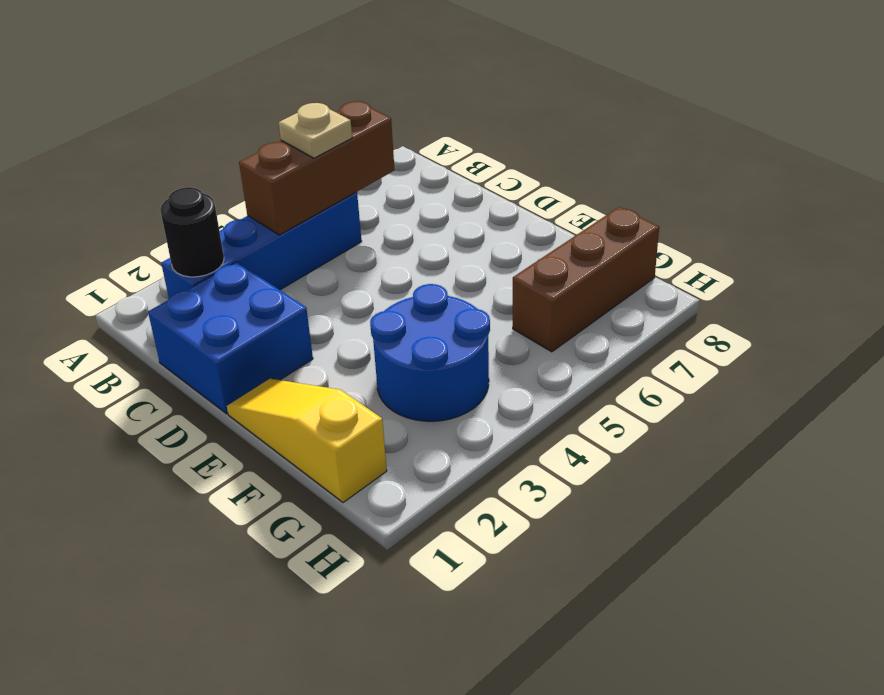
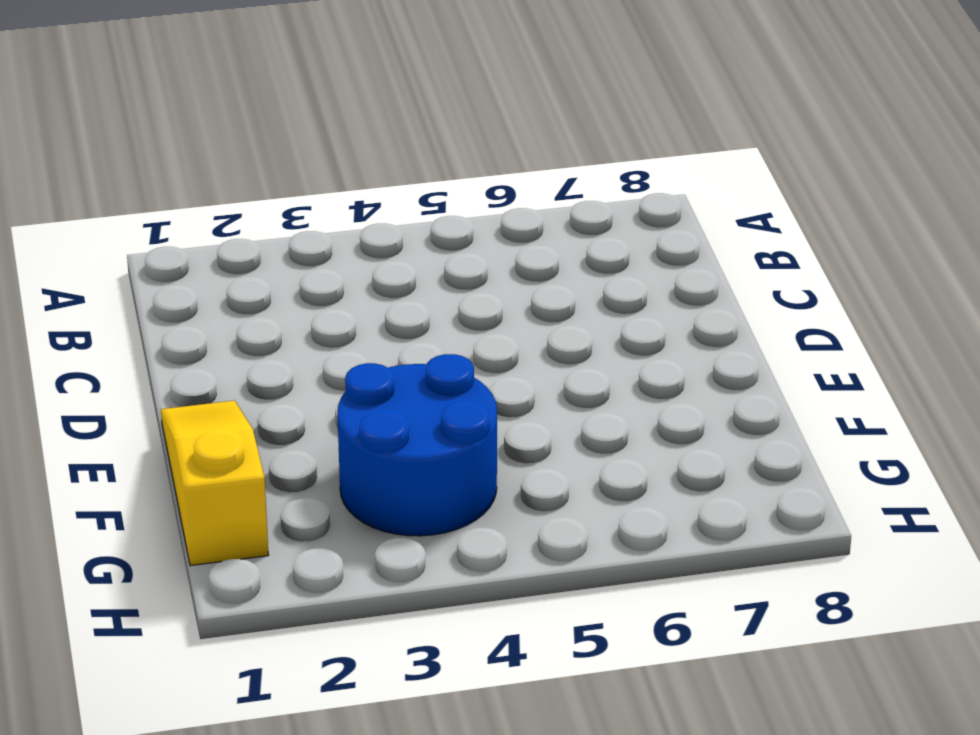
none -> blue brick B2:B5 level 1
none -> blue brick C1:D2 level 1

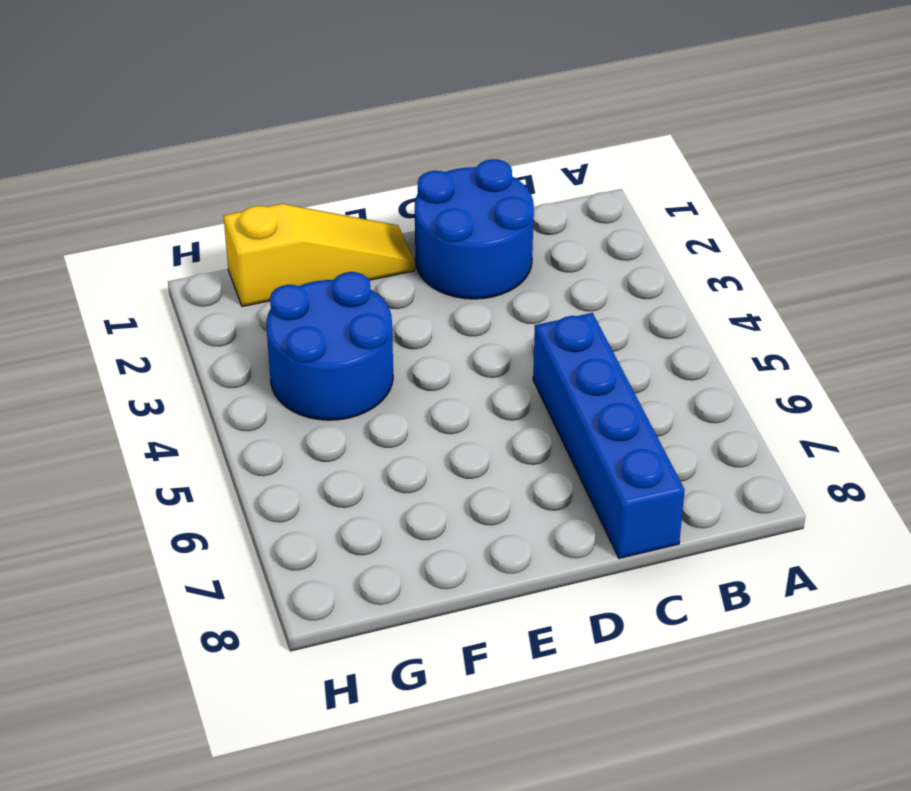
blue round brick C1:D2 level 1 -> blue brick C1:D2 level 1
blue brick C5:C8 level 1 -> blue brick B2:B5 level 1
none -> brown brick G6:G8 level 1
none -> black round brick B2 level 2

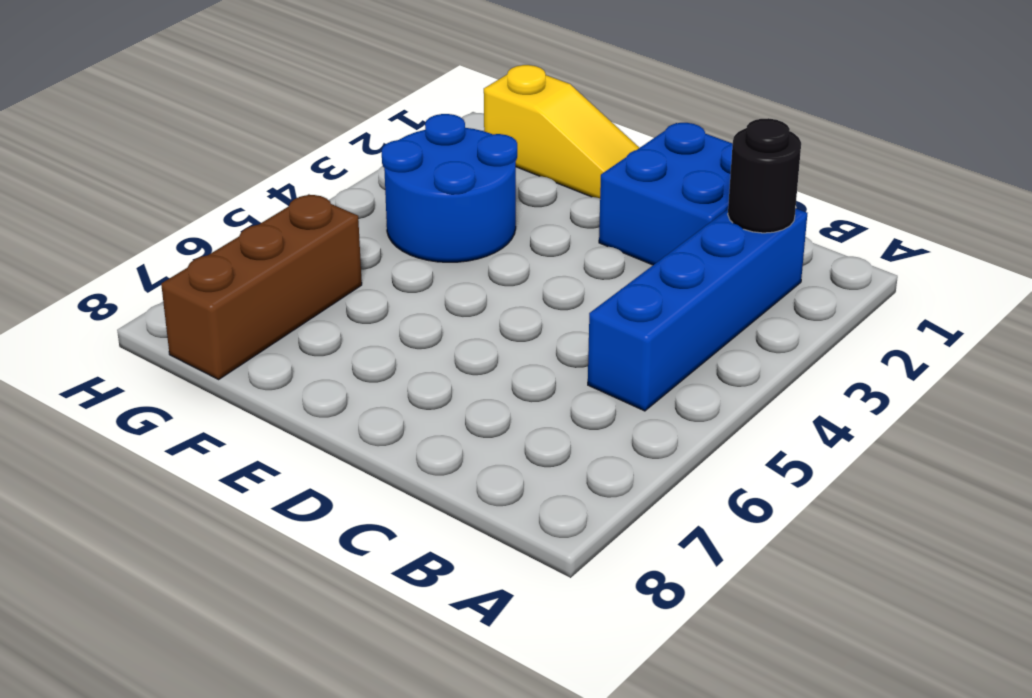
none -> brown brick B4:B6 level 2
none -> tan plate B5 level 3

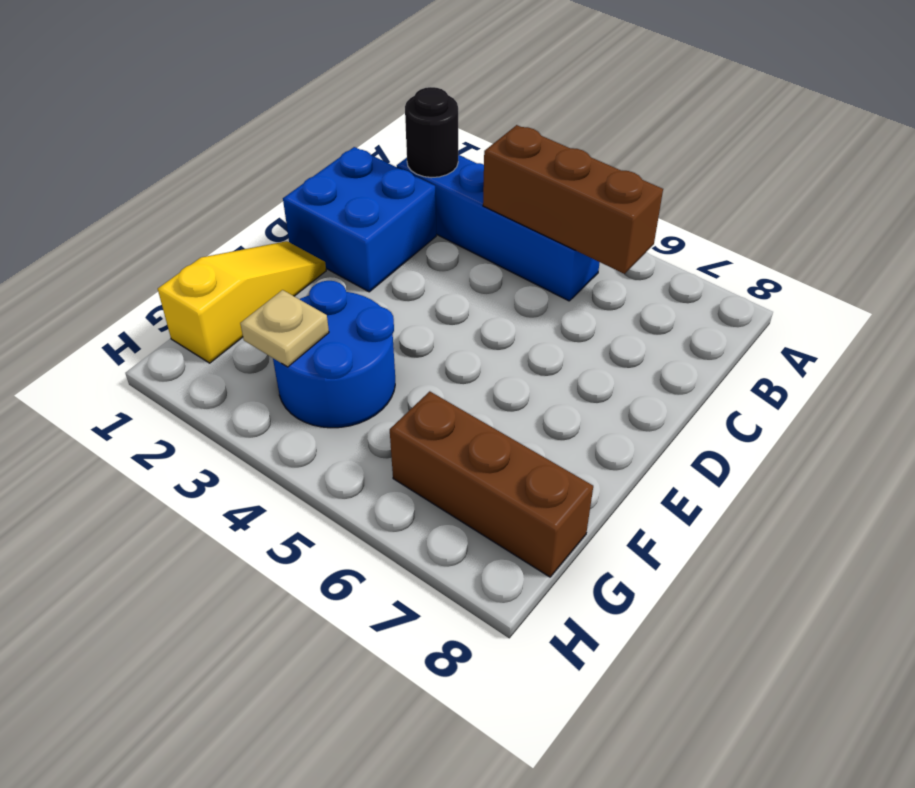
tan plate G3 level 2 -> tan plate B5 level 3

